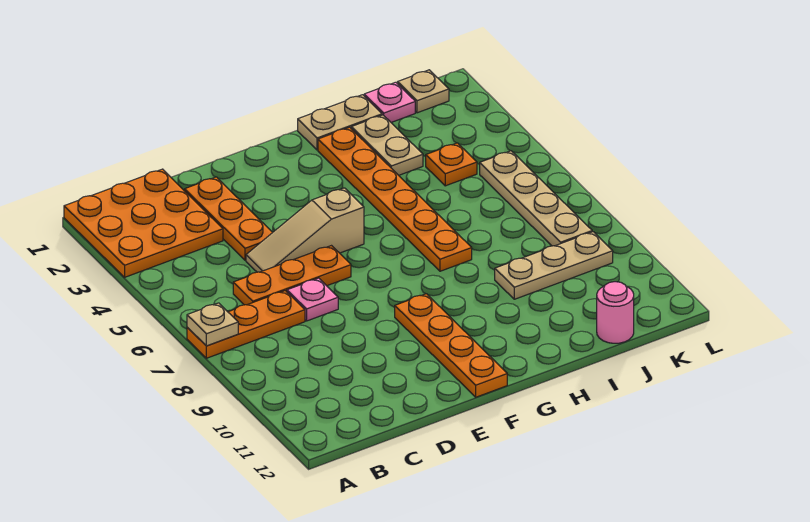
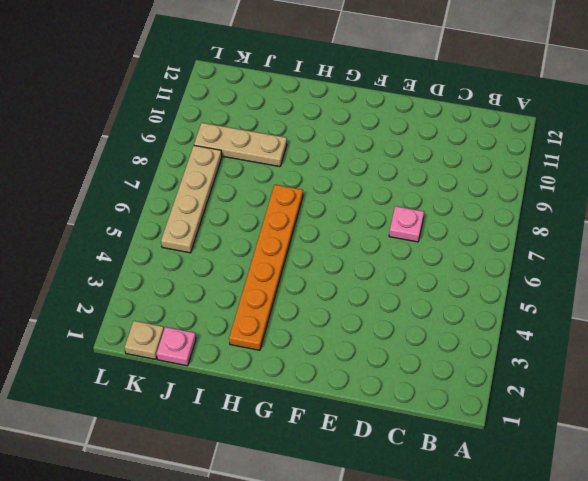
none -> orange plate A1:C3 level 1
none -> orange plate A7:C7 level 1
none -> orange plate C6:E6 level 1

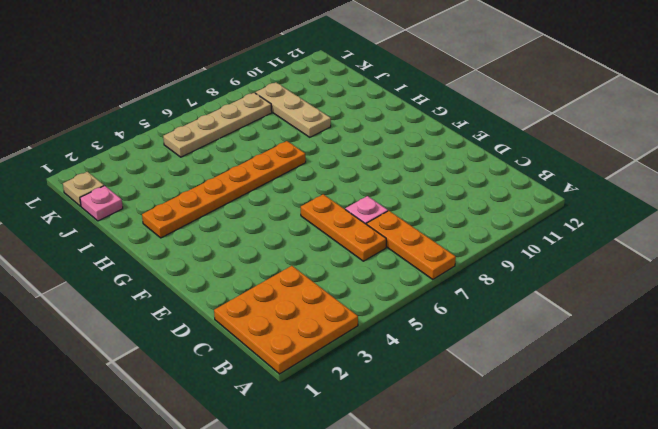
none -> orange plate D2:D4 level 1
none -> tan slope D5:F5 level 1 top F
none -> orange plate F9:F12 level 1

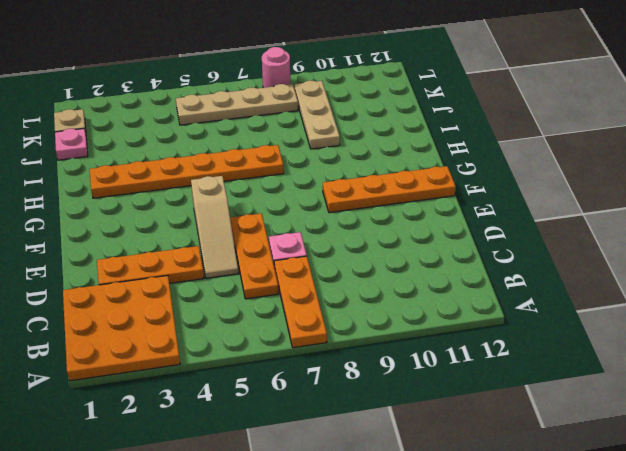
pink round brick L8 level 1 -> pink round brick J12 level 1
none -> tan plate H1:I1 level 1
none -> tan plate I2:I3 level 1
none -> orange plate J4 level 1

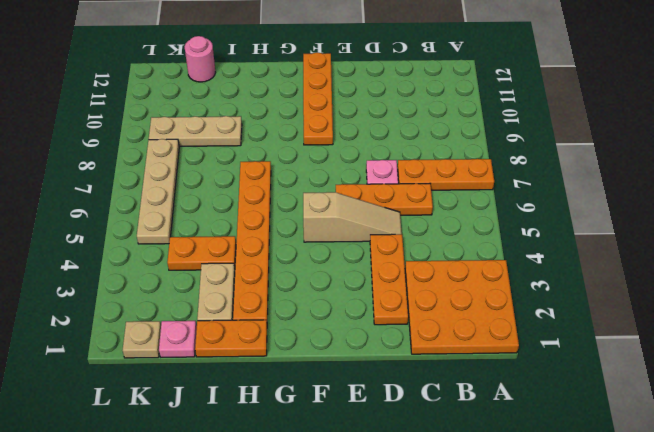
orange plate H1:I1 level 1 -> tan plate H1:I1 level 1
orange plate I4:J4 level 1 -> orange plate J4 level 1
none -> tan plate A7 level 2

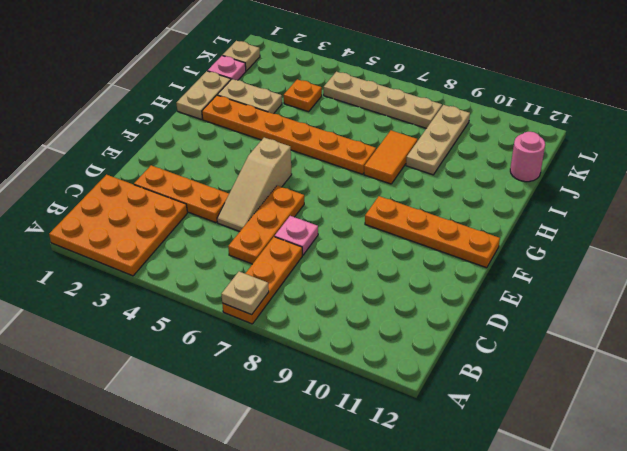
orange tile H8:I8 level 1 -> none

